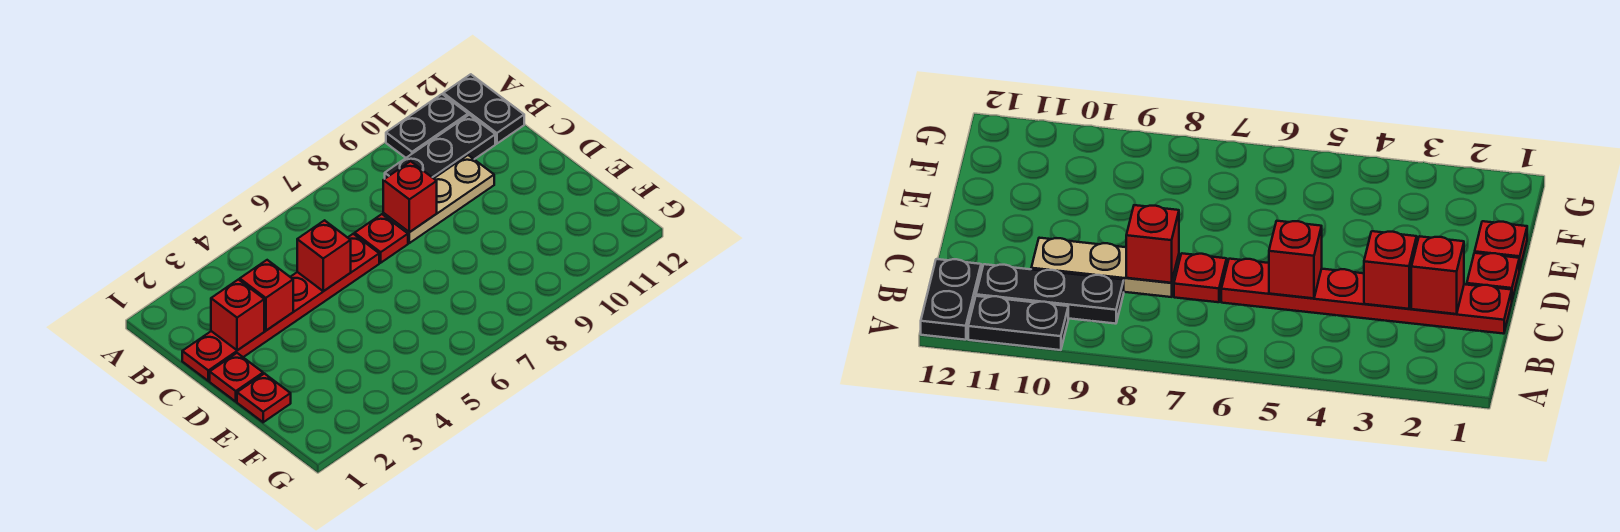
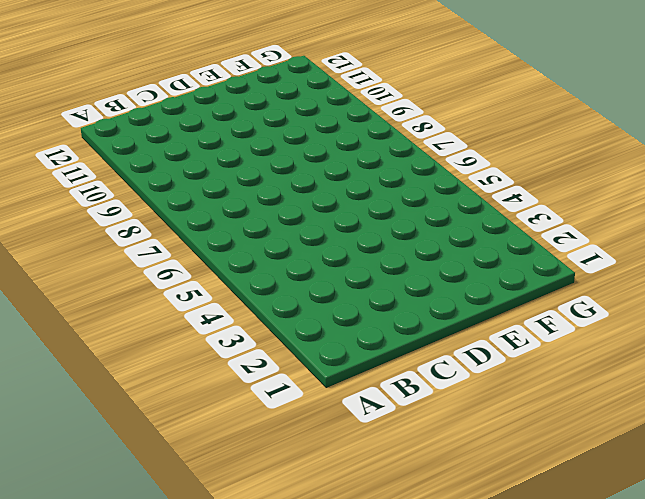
none -> black plate A10:A11 level 1
none -> black plate A12:B12 level 1
none -> black plate B9:B11 level 1

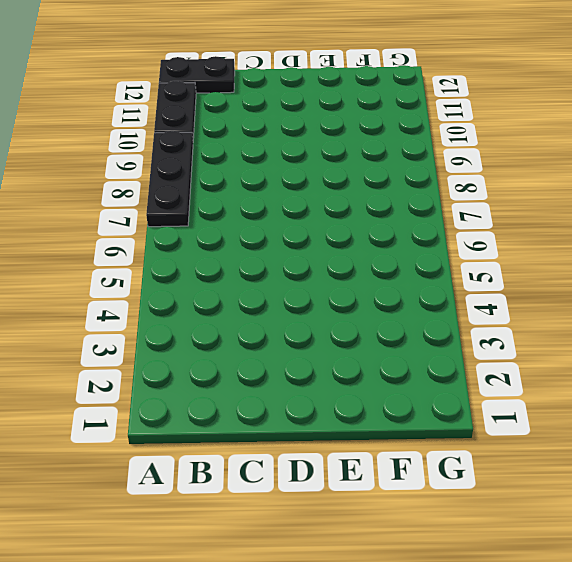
black plate A7:A9 level 1 -> black plate B9:B11 level 1
none -> red plate C1:C6 level 1
none -> red plate C7 level 1
none -> tan plate C8:C10 level 1

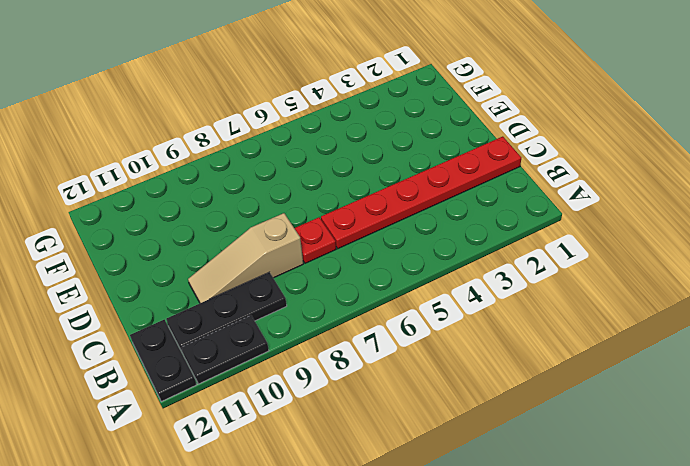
tan slope C8:C10 level 1 top 8 -> tan plate C8:C10 level 1
none -> red plate D1 level 1
none -> red plate E1 level 1
none -> red brick C2 level 2

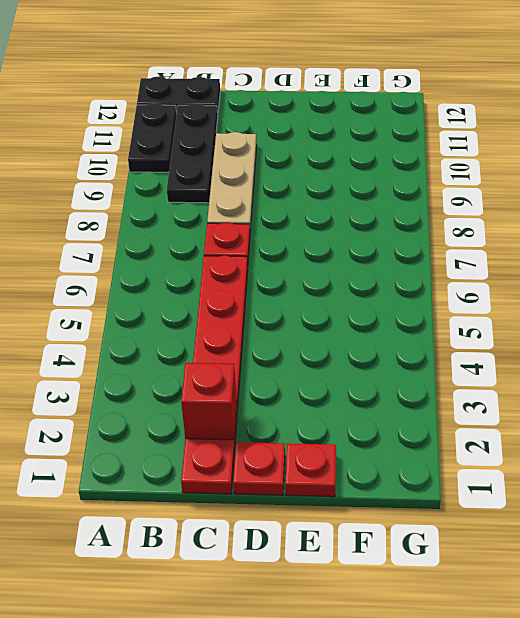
none -> red brick C3 level 2
none -> red brick C5 level 2
none -> red brick C8 level 2

